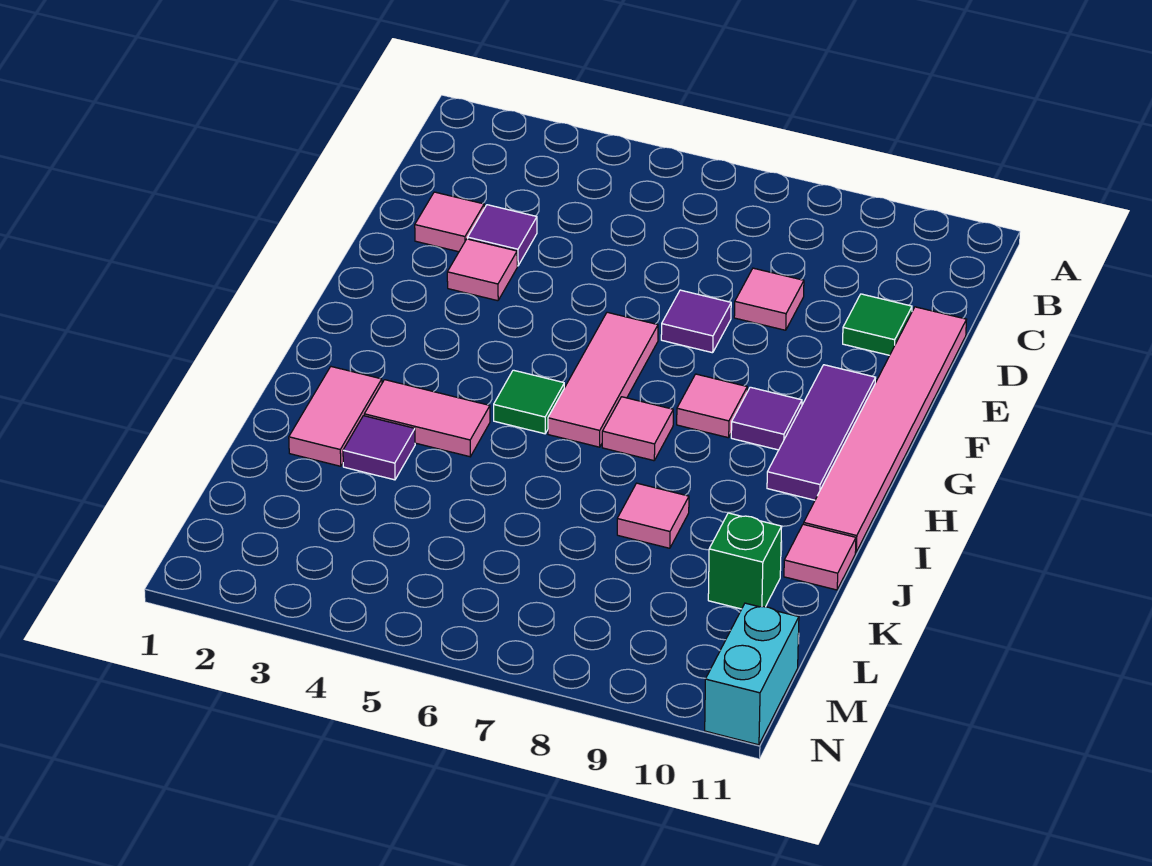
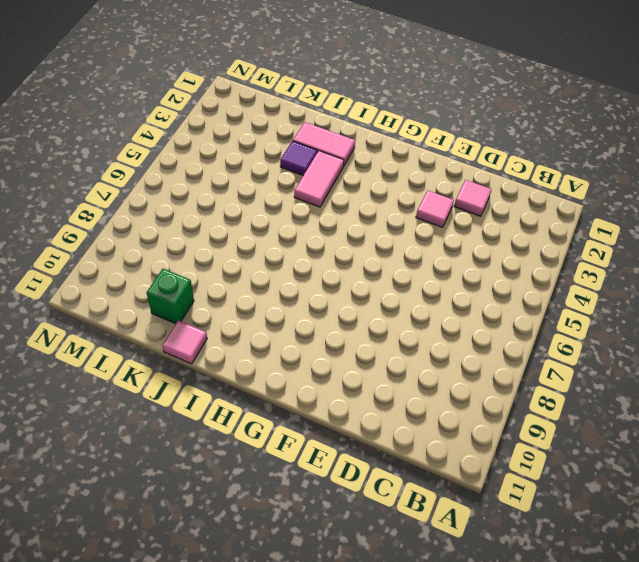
none -> purple tile D3 level 1
none -> pink tile D8 level 1
none -> green tile D10 level 1

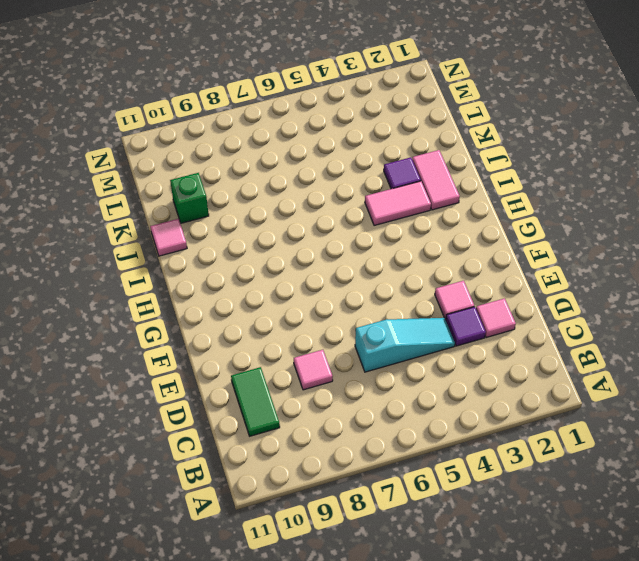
green tile C10:D10 level 1 -> green tile D10 level 1
cyan slope D4:D6 level 1 top 6 -> none
none -> pink tile D11:I11 level 1
none -> purple tile E7 level 1
none -> pink tile F6:H6 level 1

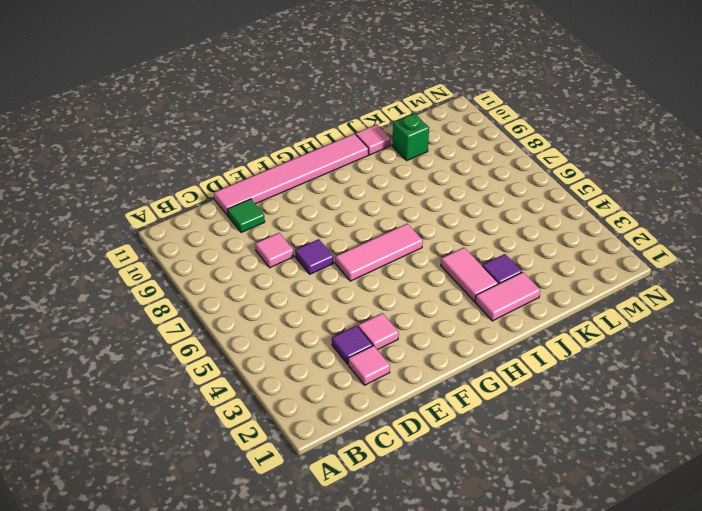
none -> purple tile F10:H10 level 1
none -> pink tile G8 level 1
none -> purple tile G9 level 1

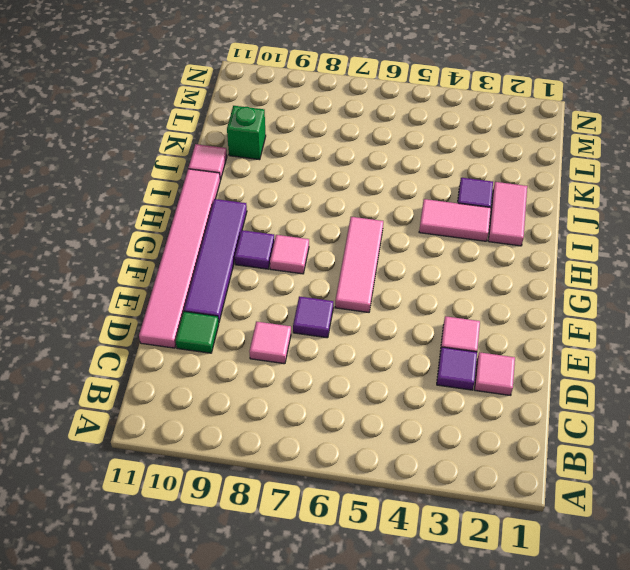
purple tile E10:H10 level 1 -> purple tile F10:H10 level 1
none -> green tile H5 level 1
none -> pink tile H7 level 1
none -> pink tile J8 level 1

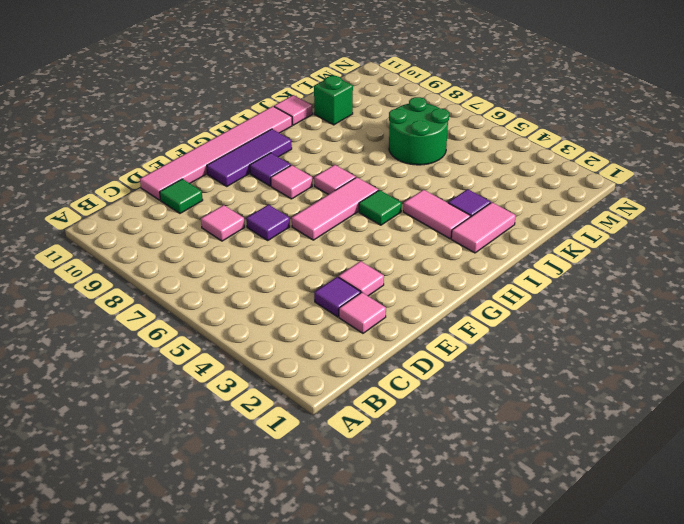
green round brick K6:L7 level 1 -> none
none -> pink tile J8 level 1
none -> cyan brick M11:N11 level 1

